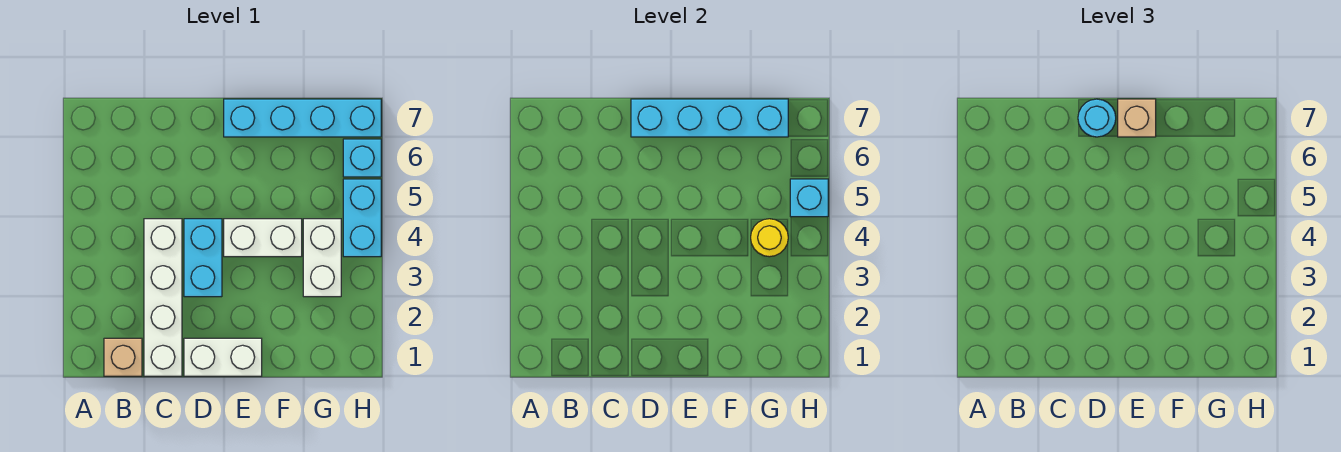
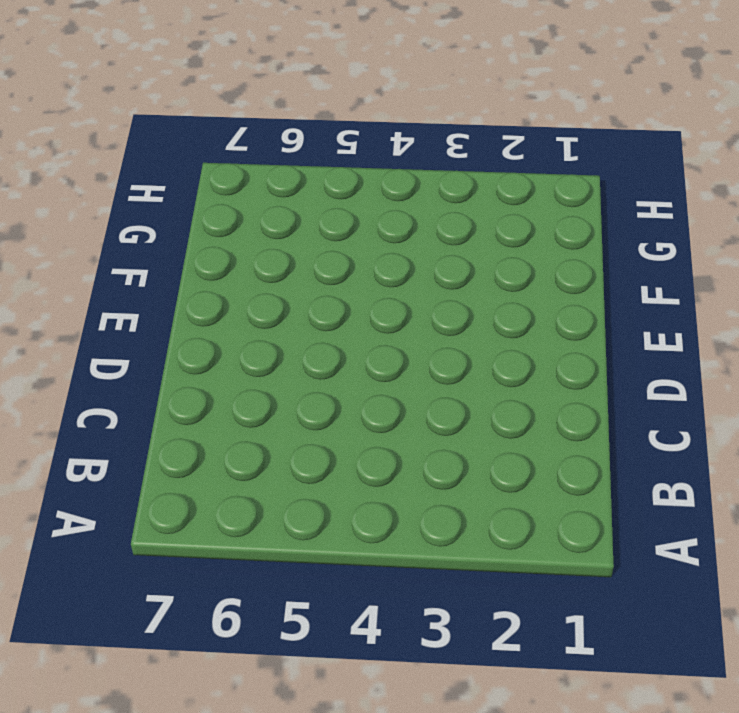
none -> tan brick B1 level 1
none -> white brick C1:C4 level 1
none -> white brick D1:E1 level 1

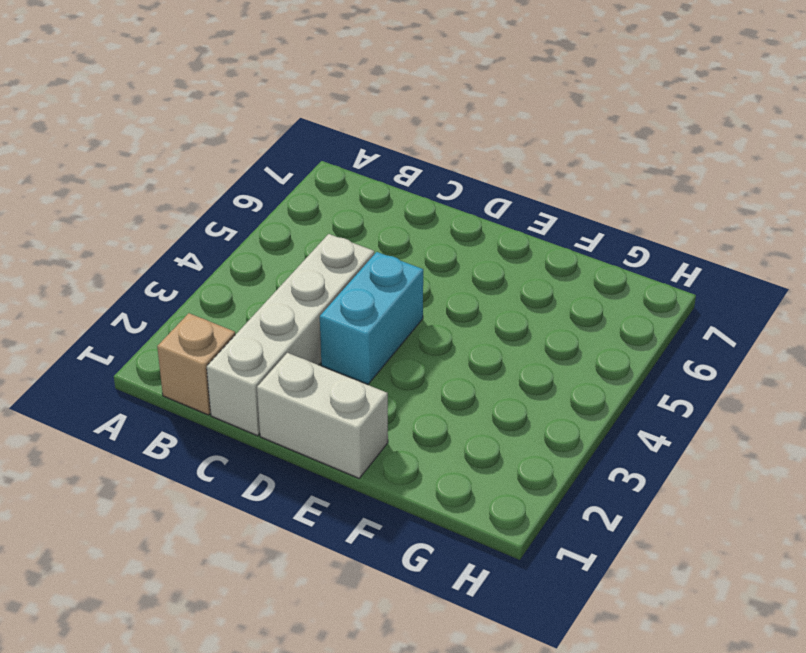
none -> white brick E4:F4 level 1
none -> cyan brick E7:H7 level 1
none -> white brick G3:G4 level 1

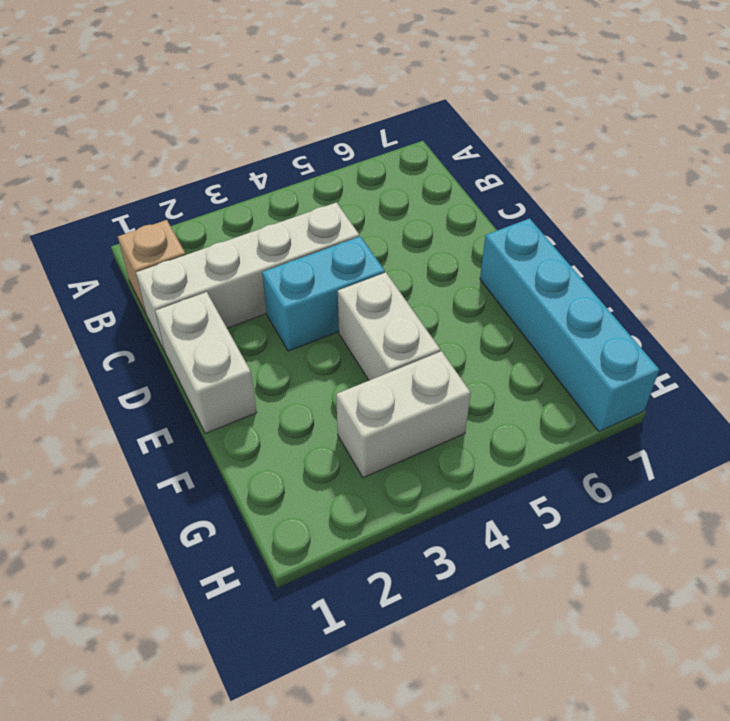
none -> cyan brick H4:H5 level 1
none -> cyan brick H6 level 1
none -> cyan brick D7:G7 level 2

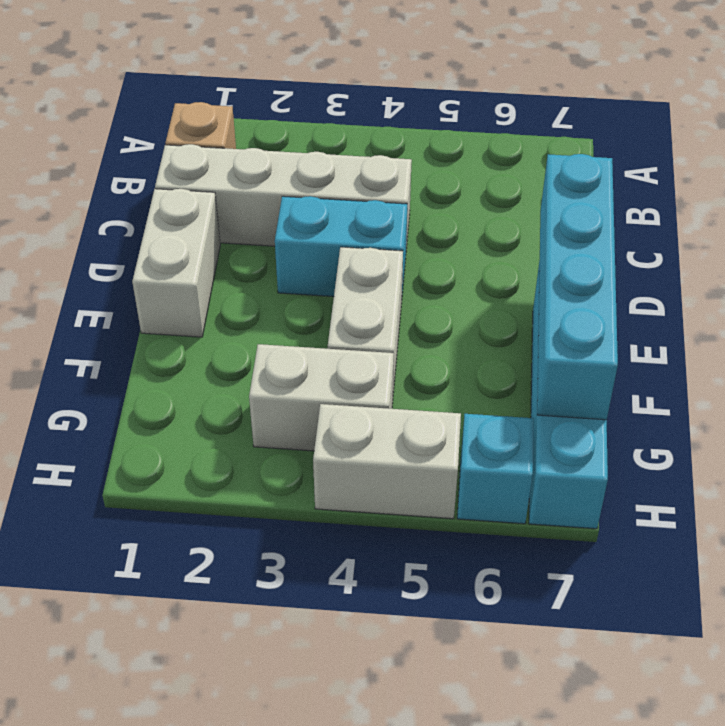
white brick H4:H5 level 1 -> cyan brick H4:H5 level 1
none -> yellow round brick G4 level 2
none -> cyan brick H5 level 2
none -> cyan round brick D7 level 3

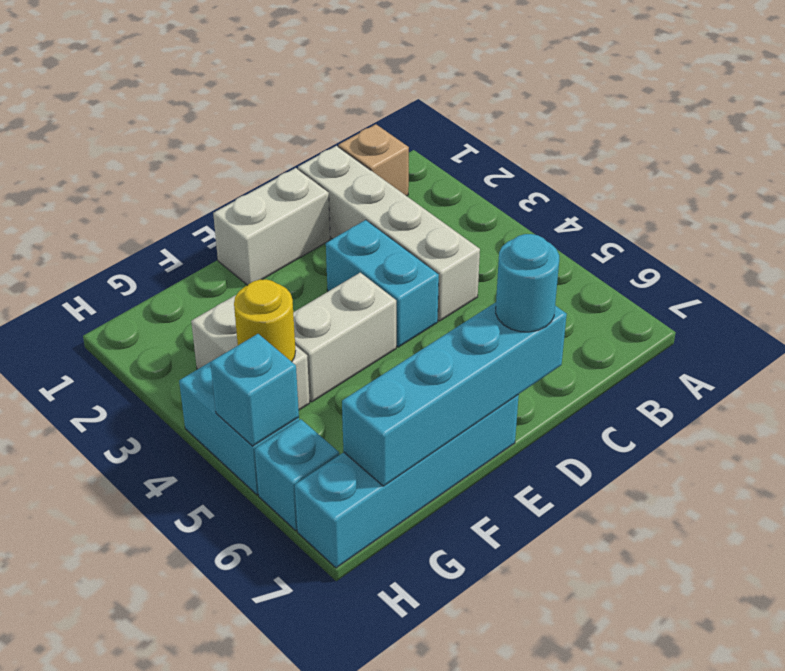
none -> tan brick E7 level 3

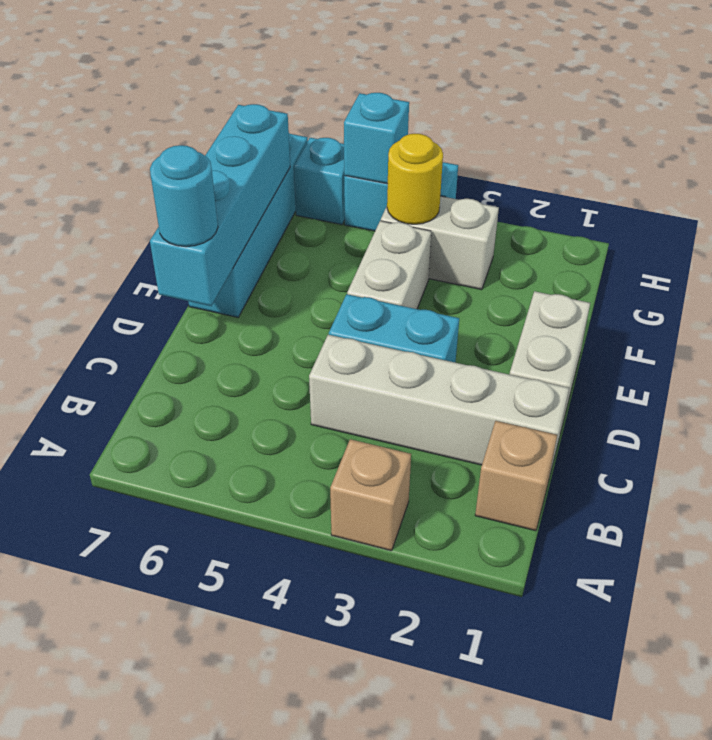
tan brick A3 level 1 -> tan brick E7 level 3

